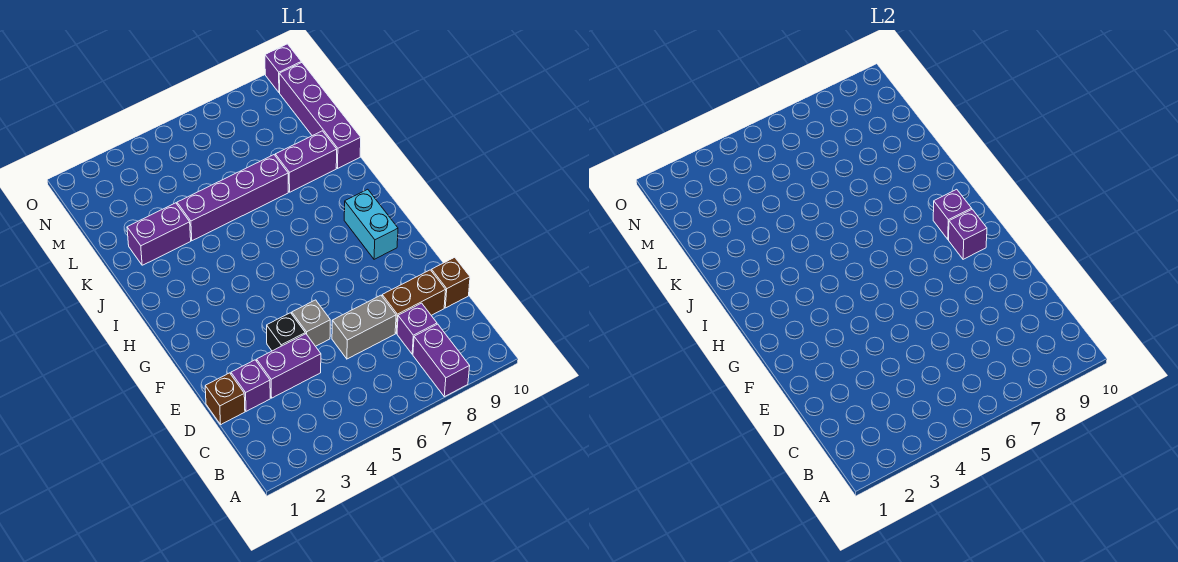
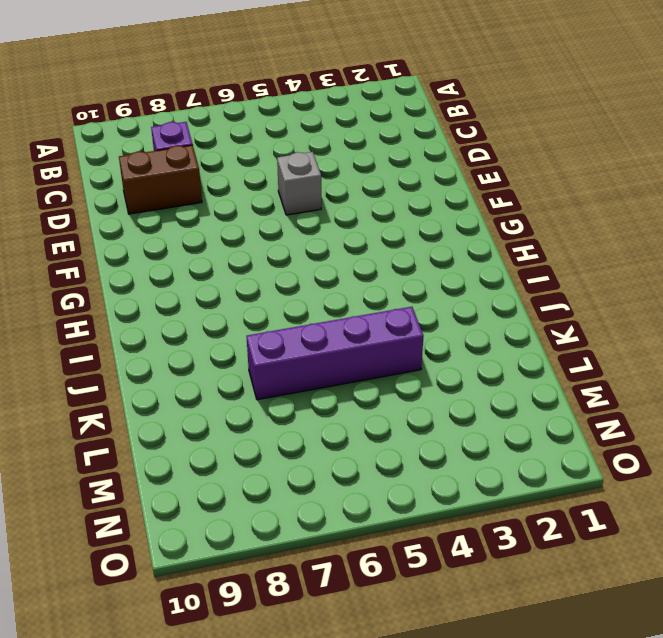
none -> purple brick A8:B8 level 1
none -> brown brick D1 level 1
none -> purple brick D2 level 1

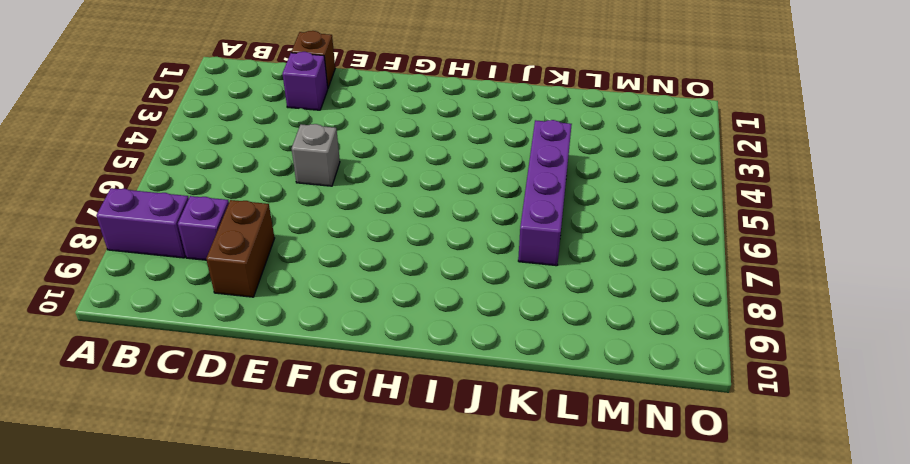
none -> purple brick D3:D4 level 1
none -> grey brick D6:D7 level 1
none -> brown brick D10 level 1

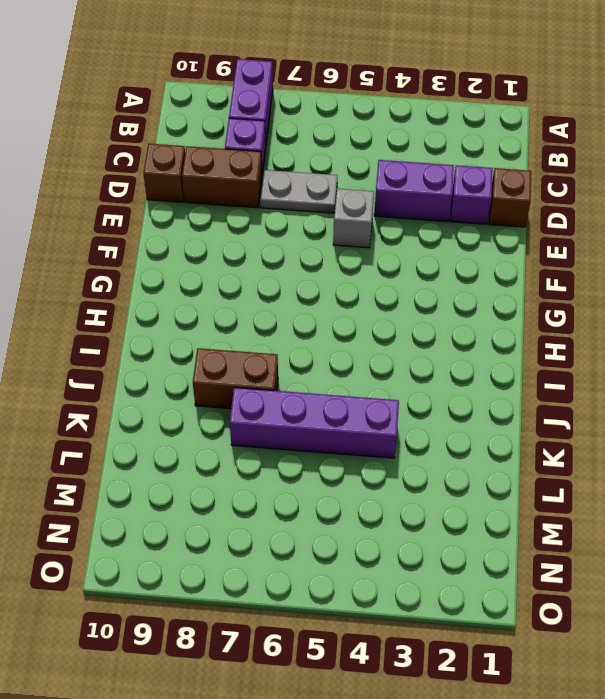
grey plate D6:D7 level 1 -> grey brick D6:D7 level 1
brown brick J7:J8 level 1 -> none
none -> black brick E4 level 1
none -> cyan brick G9:H9 level 1
none -> purple brick K2:K3 level 1

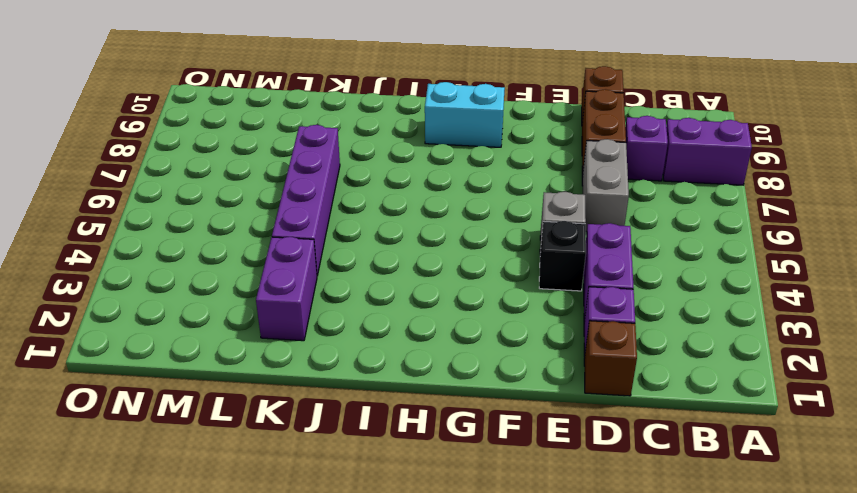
none -> purple brick K8:K9 level 1
none -> purple brick K10:N10 level 1
none -> purple brick O10 level 1

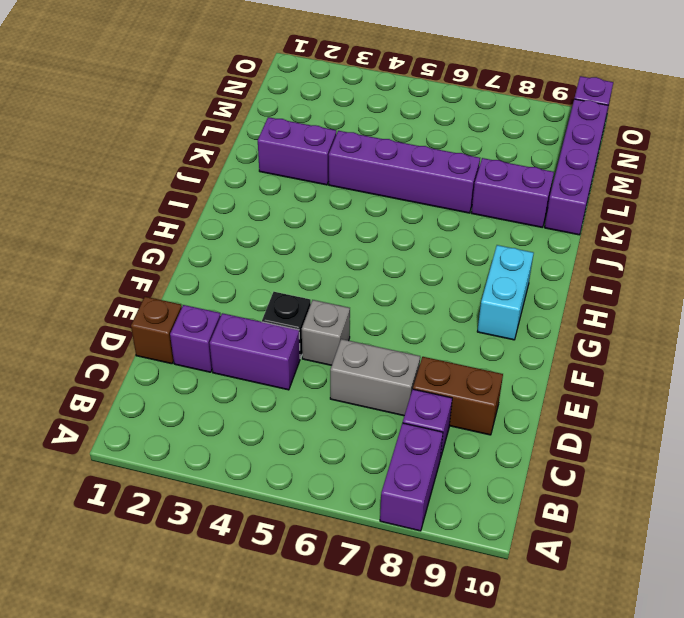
none -> brown brick D10 level 1
none -> purple brick G9 level 2
none -> purple brick H9 level 2

